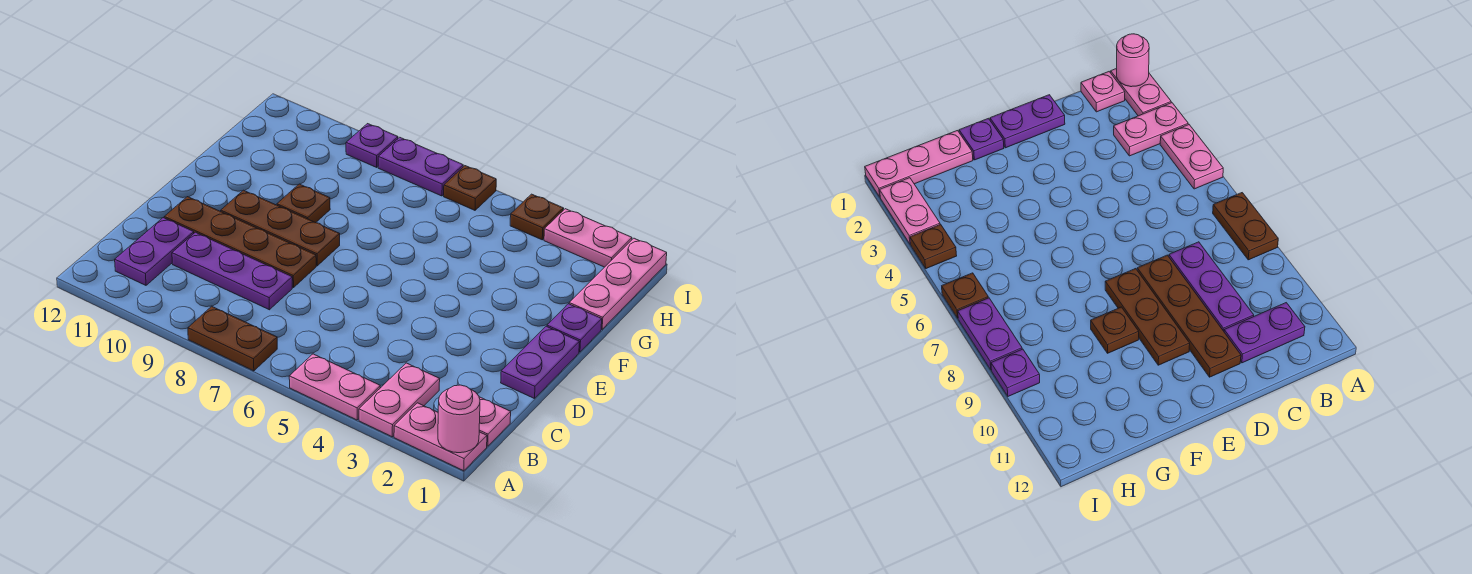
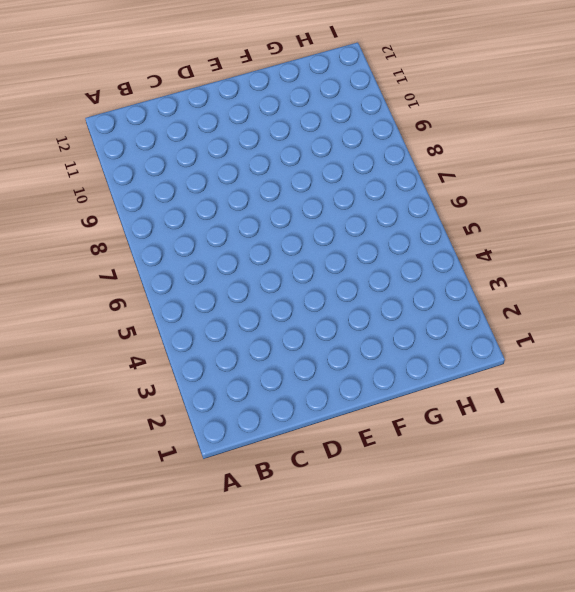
none -> pink plate A1:A2 level 1
none -> pink plate A3:B3 level 1
none -> pink plate A4:A5 level 1

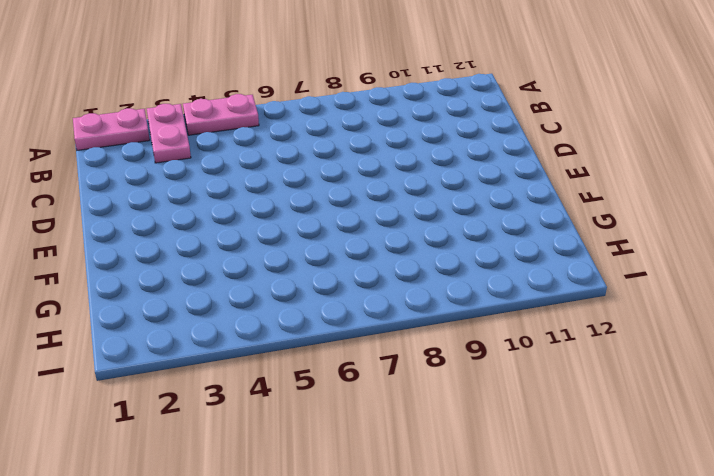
none -> brown plate A7:A8 level 1
none -> pink plate B1 level 1
none -> purple plate B11:C11 level 1

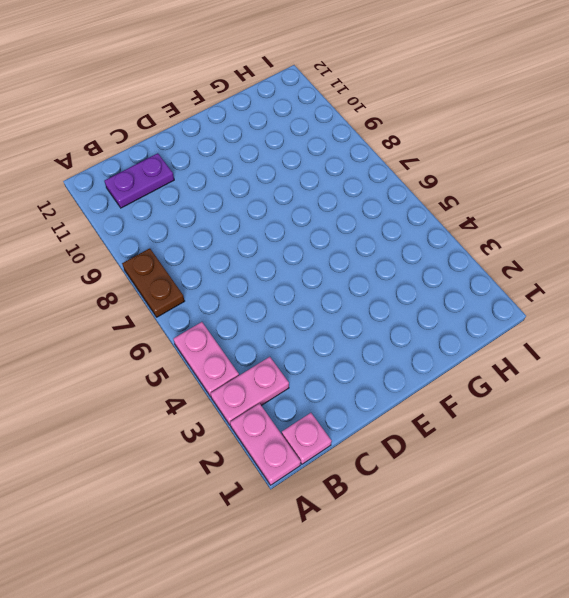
none -> purple plate C8:C10 level 1
none -> purple plate D1:E1 level 1
none -> brown plate D8:D11 level 1

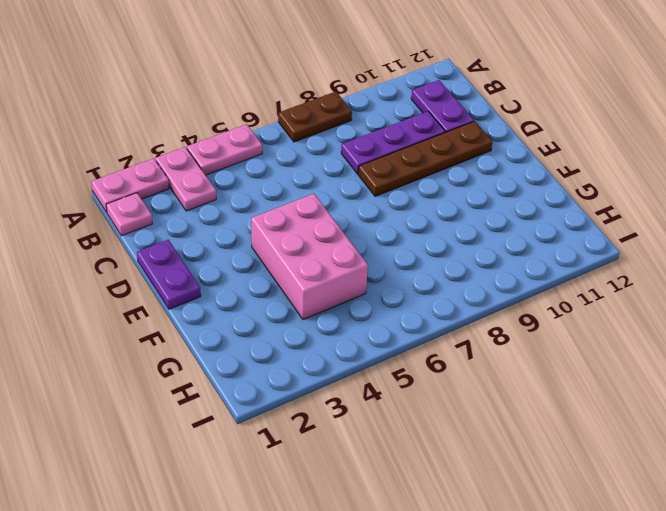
pink brick E4:G5 level 1 -> none
none -> brown plate E8:E10 level 1
none -> purple plate F1 level 1
none -> brown plate F9 level 1

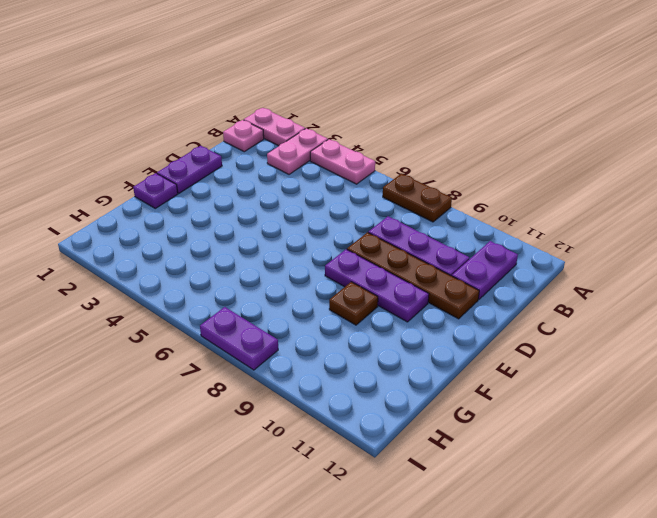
purple plate E8:E10 level 1 -> brown plate E8:E10 level 1
none -> pink plate G1:I1 level 1
none -> pink plate I2:I3 level 1
none -> brown plate I4 level 1

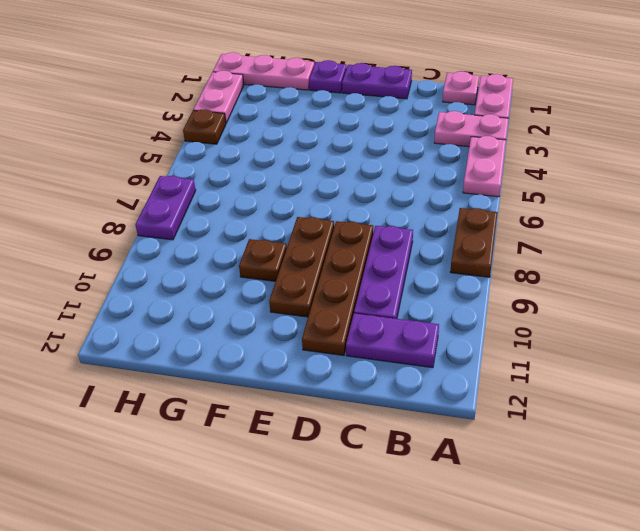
none -> brown plate I6 level 1
none -> purple plate I9 level 1
none -> pink round brick A1 level 2

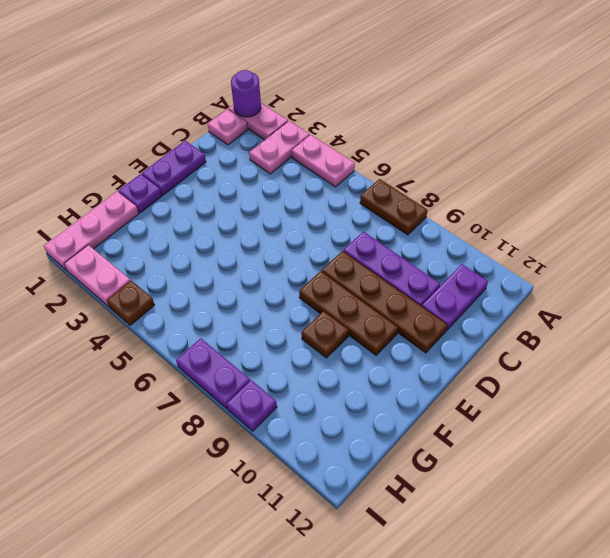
purple round brick A1 level 2 -> pink round brick A1 level 2
none -> brown plate I6 level 1

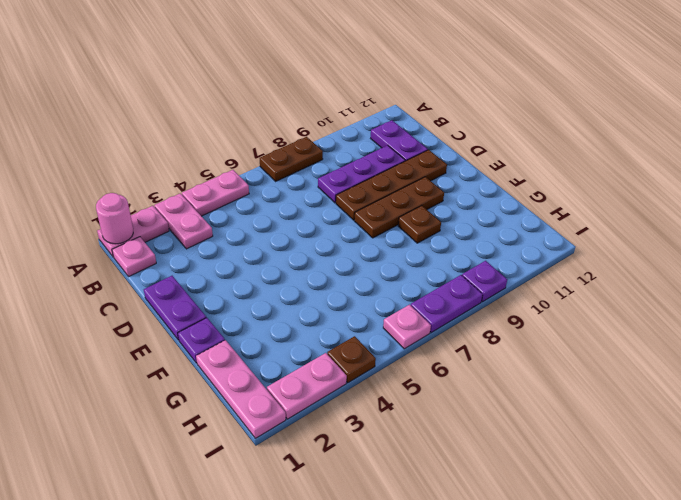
pink plate I6 level 1 -> brown plate I6 level 1

